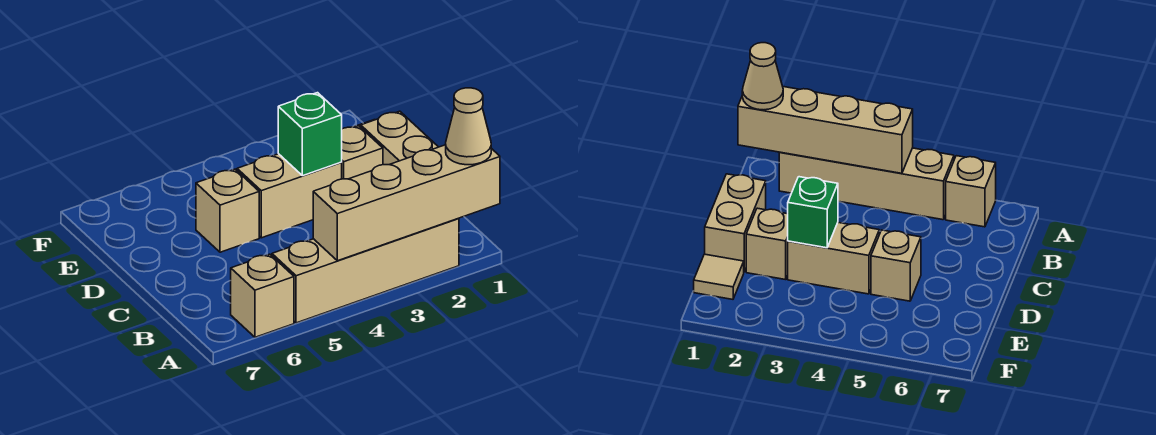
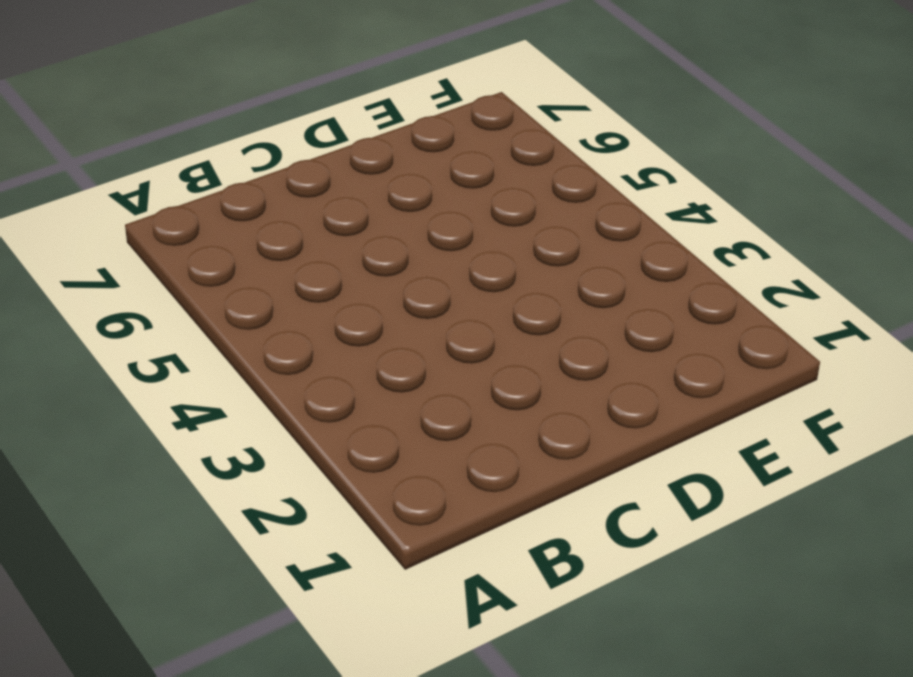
none -> tan brick A2:A5 level 1
none -> tan brick A6 level 1

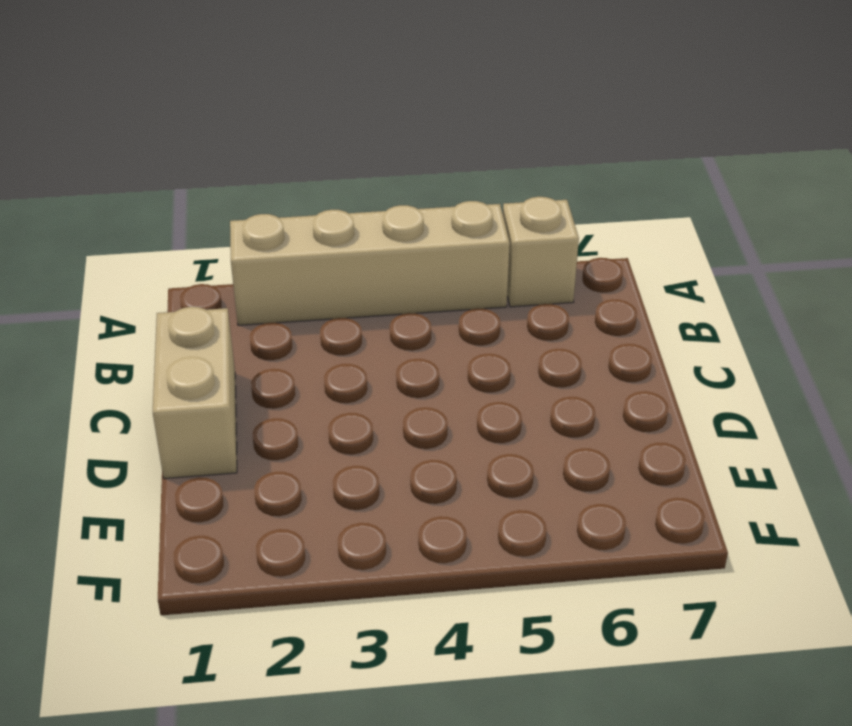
none -> tan brick D2 level 1
none -> tan brick D3:D4 level 1

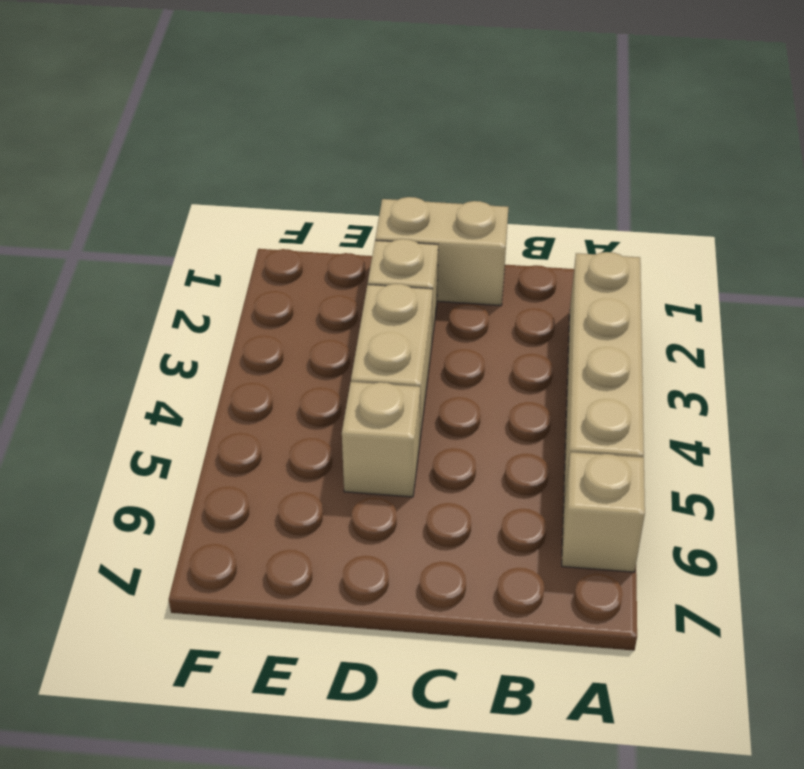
none -> tan tile E1 level 1
none -> tan brick A1:A4 level 2

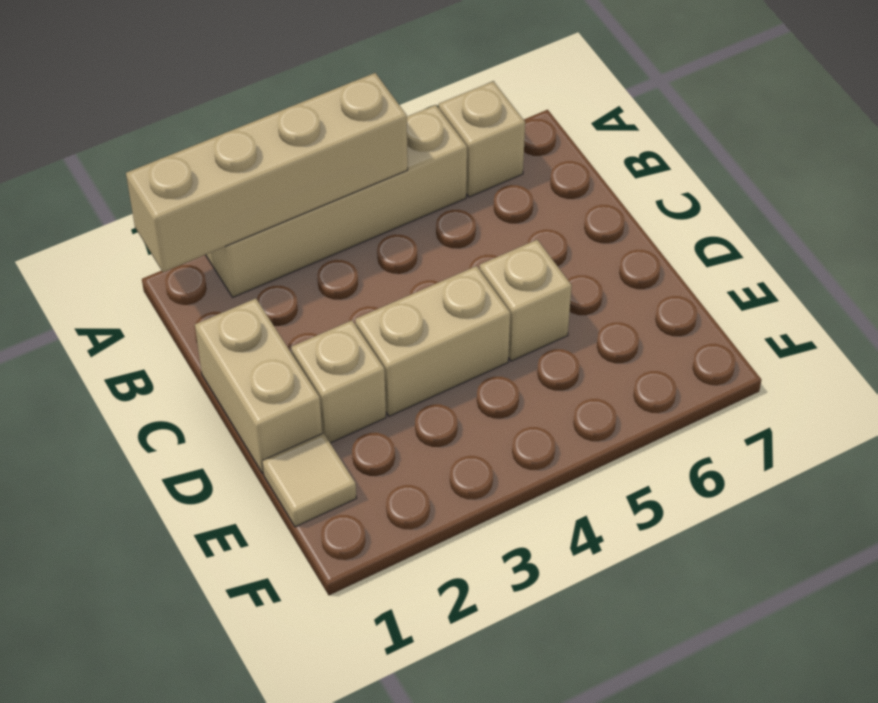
none -> green brick D3 level 2
none -> tan cone A1 level 3

